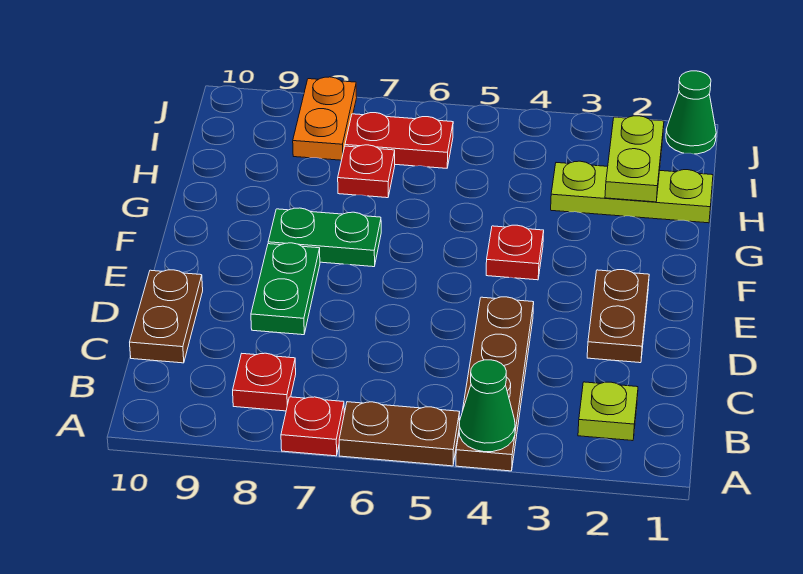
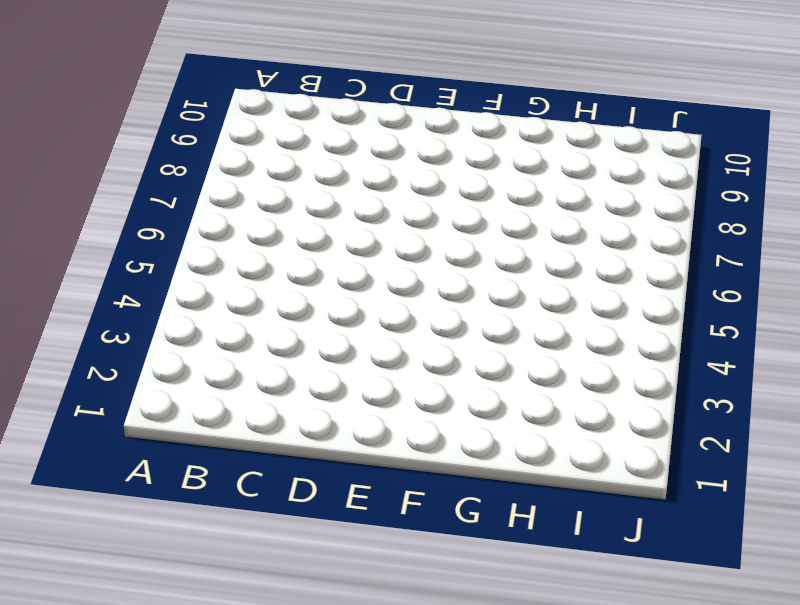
none -> brown plate A4:D4 level 1
none -> brown plate A5:A6 level 1
none -> red plate A7 level 1

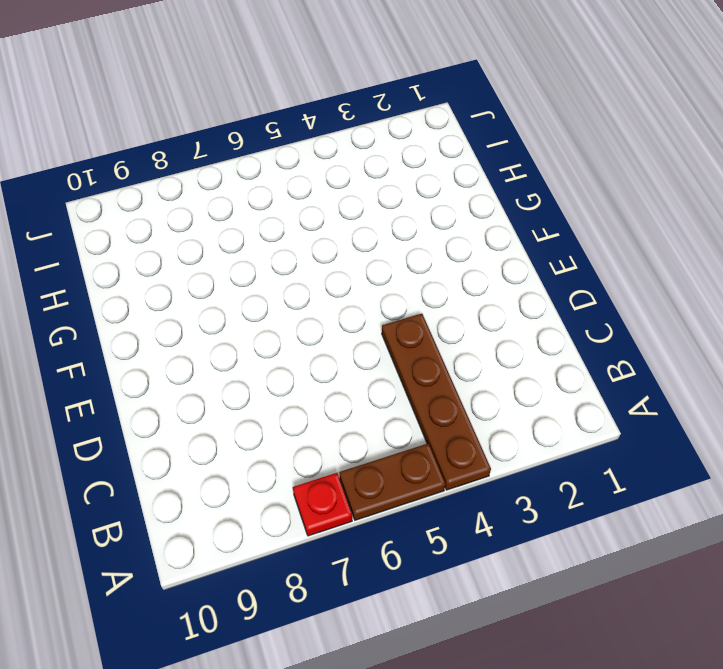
none -> lime plate B2 level 1
none -> red plate B8 level 1
none -> brown plate C10:D10 level 1

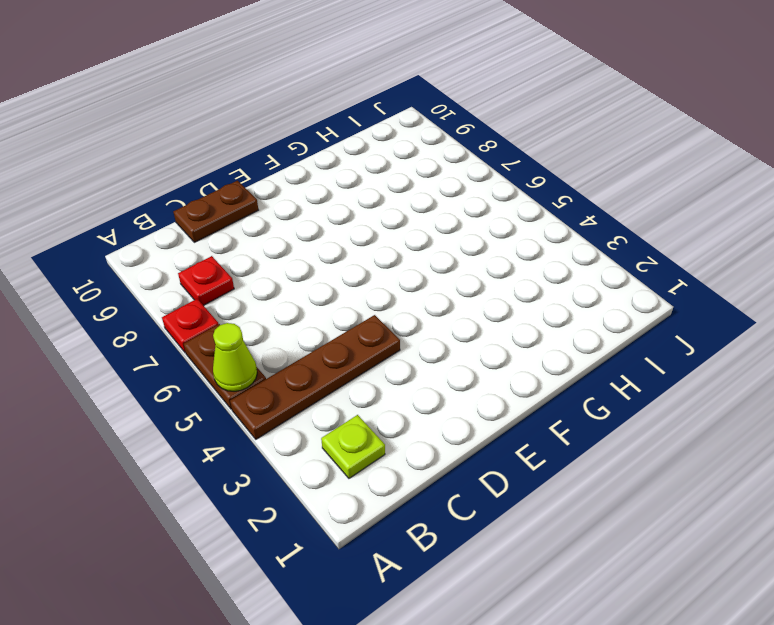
lime cone A5 level 2 -> none
none -> brown plate D2:E2 level 1
none -> green plate D8:E8 level 1
none -> red plate F4 level 1

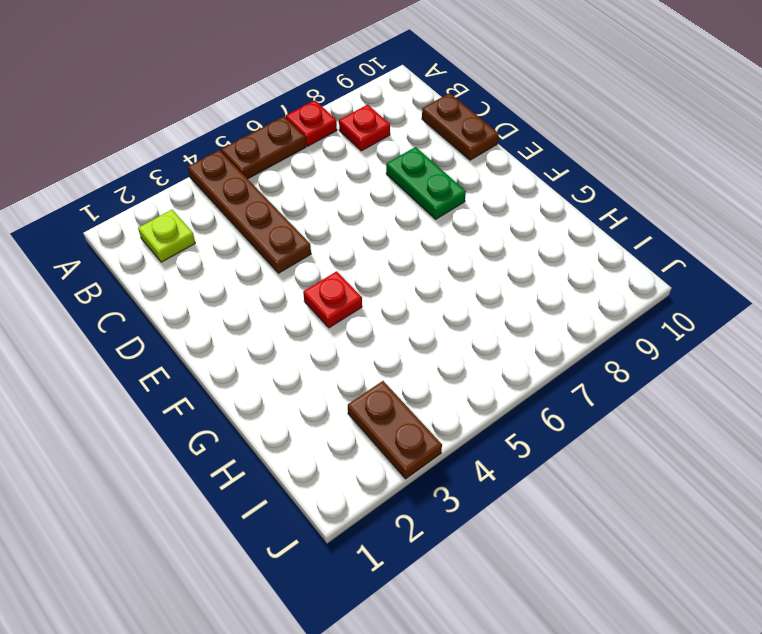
brown plate I3:J3 level 1 -> brown plate D2:E2 level 1
none -> green plate F7:F8 level 1
none -> lime plate H1:H3 level 1
none -> red plate H7 level 1

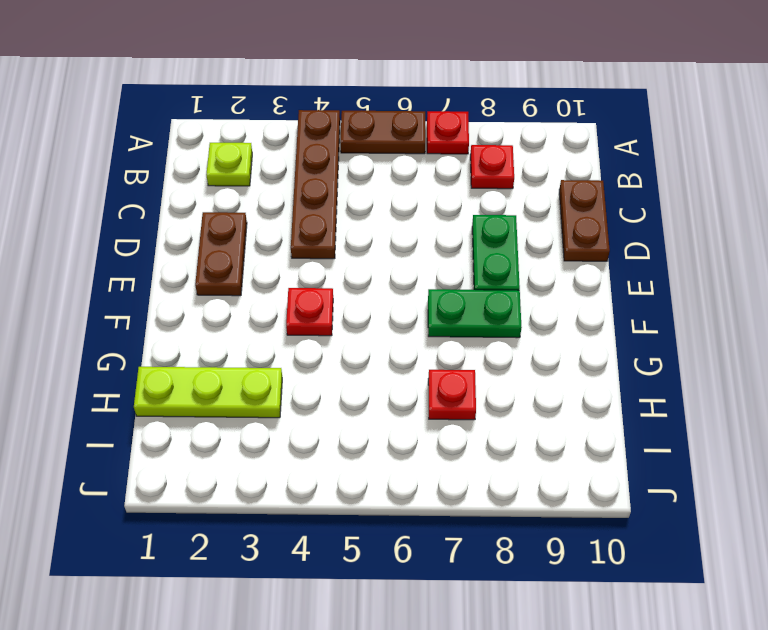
none -> red plate I6:I7 level 1
none -> orange plate I8:J8 level 1
none -> green cone J1 level 1

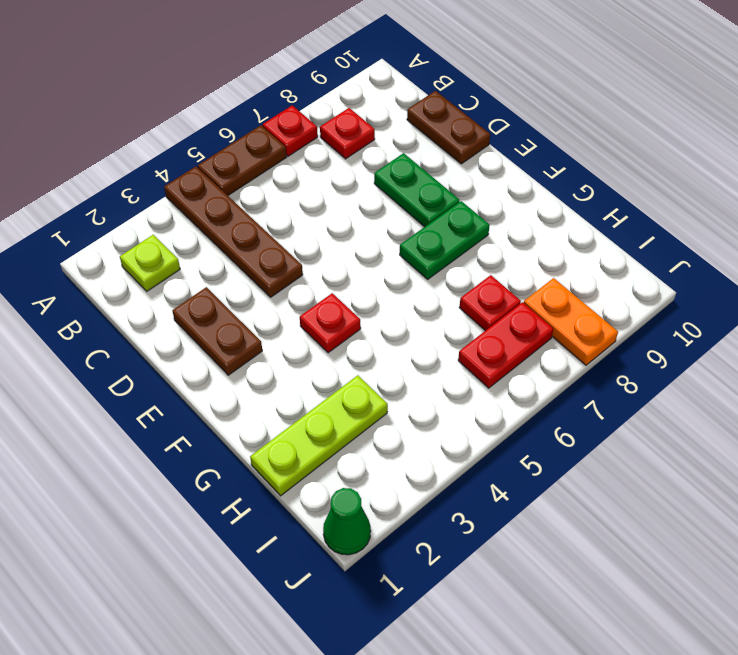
none -> green cone A4 level 2
none -> lime plate H2:I2 level 2

